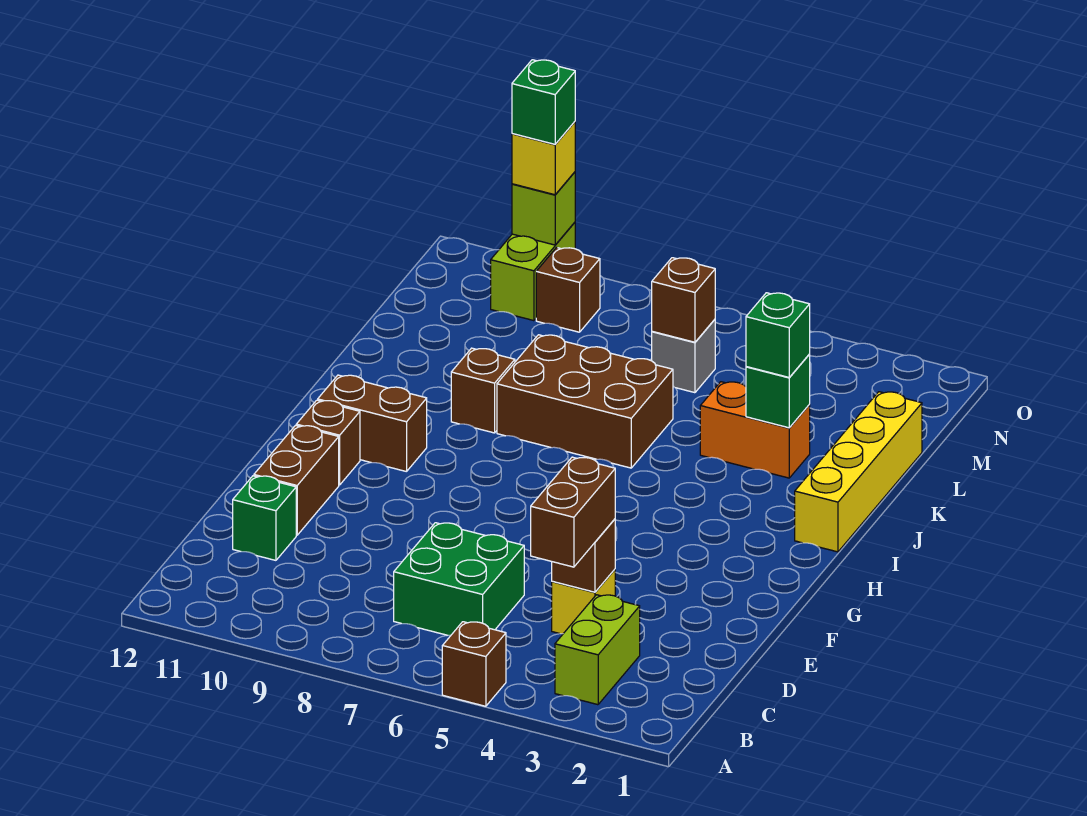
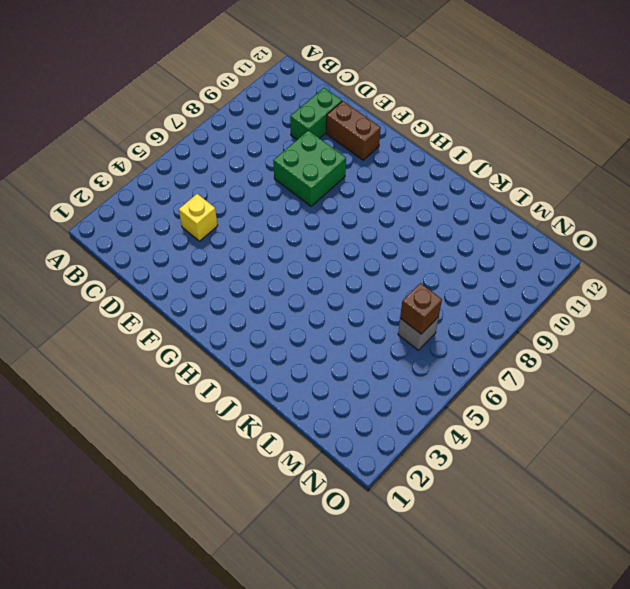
green brick D10:D11 level 1 -> green brick D11 level 1
green brick E8:F9 level 1 -> green brick C6:D7 level 1
none -> brown brick A5 level 1
none -> lime brick B3:C3 level 1
none -> brown brick G11 level 1

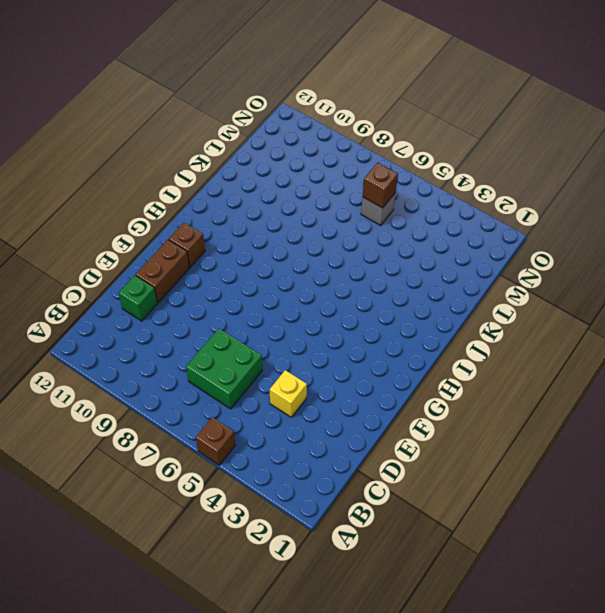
none -> lime brick B3:C3 level 1
none -> brown brick H10:H11 level 1
none -> yellow brick I1:L1 level 1

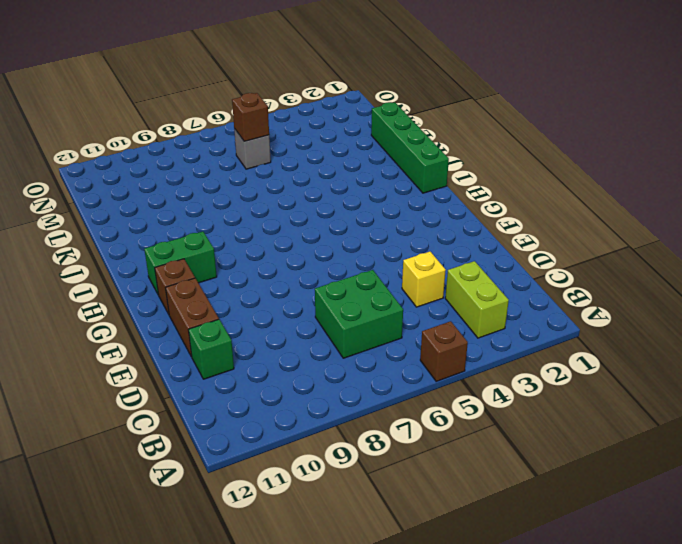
green brick H10:H11 level 1 -> brown brick H10:H11 level 1
green brick I1:L1 level 1 -> yellow brick I1:L1 level 1
none -> brown brick J6:K8 level 1
none -> brown brick J9 level 1
none -> orange brick K3:K4 level 1

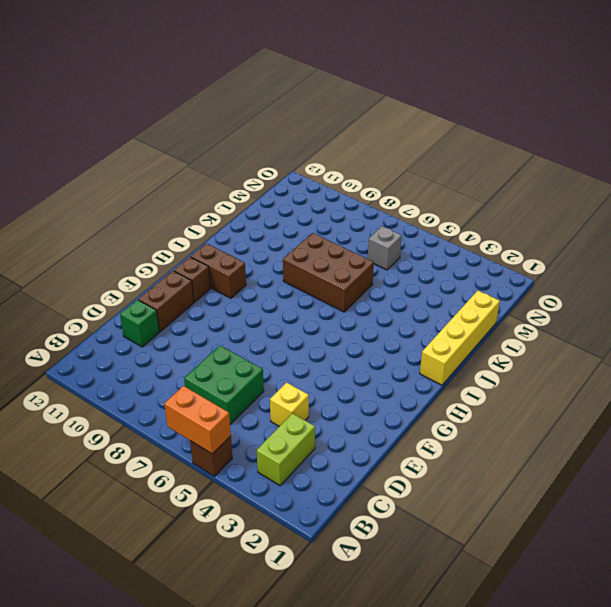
orange brick A5:A6 level 2 -> orange brick K3:K4 level 1
none -> brown brick J9 level 1
none -> brown brick N9 level 1
none -> lime brick N10:O10 level 1

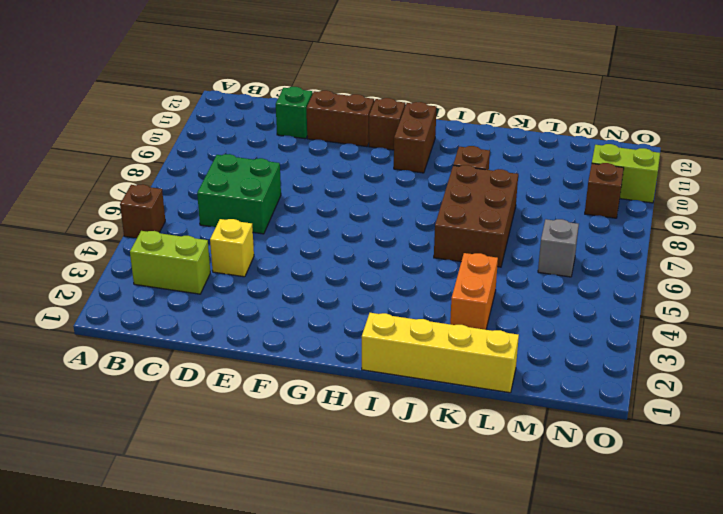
none -> brown brick D4 level 2
none -> green brick K3 level 2
none -> brown brick M6 level 2

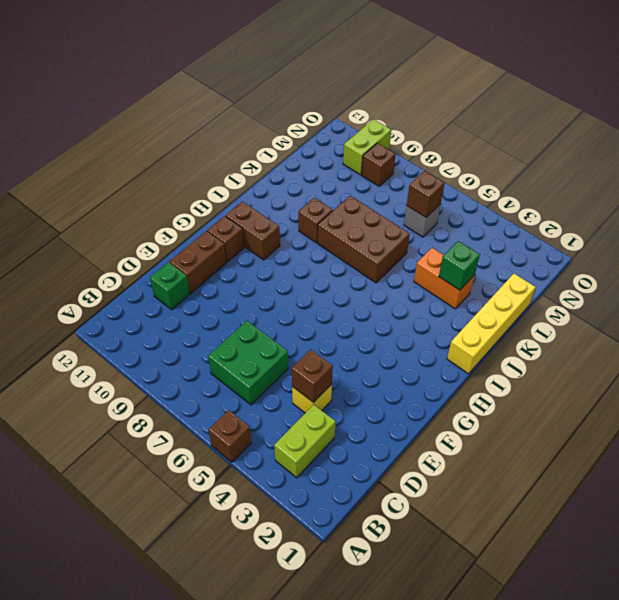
none -> lime brick O10 level 2
none -> brown brick C4:D4 level 3
none -> green brick K3 level 3

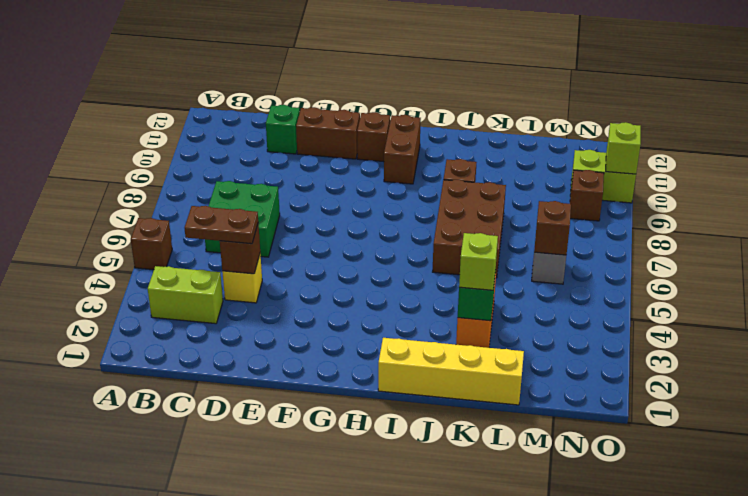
brown plate C4:D4 level 3 -> brown brick C4:D4 level 3
lime brick K3 level 3 -> green brick K3 level 3
none -> yellow brick O10 level 3
none -> green brick O10 level 4

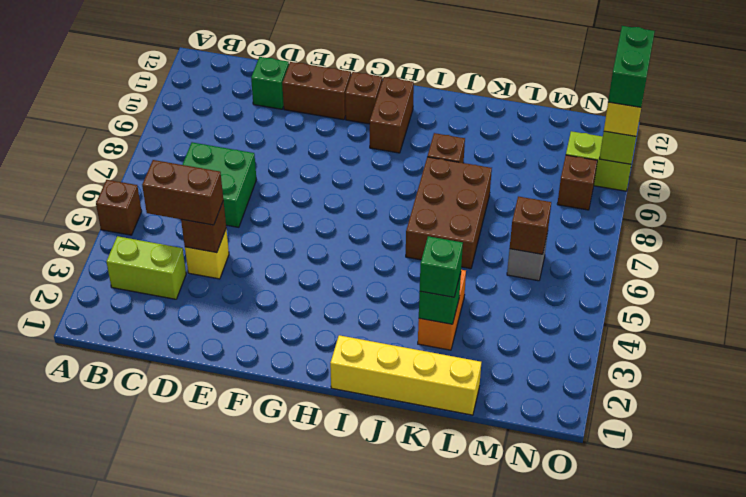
green brick O10:O11 level 4 -> green brick O10 level 4

